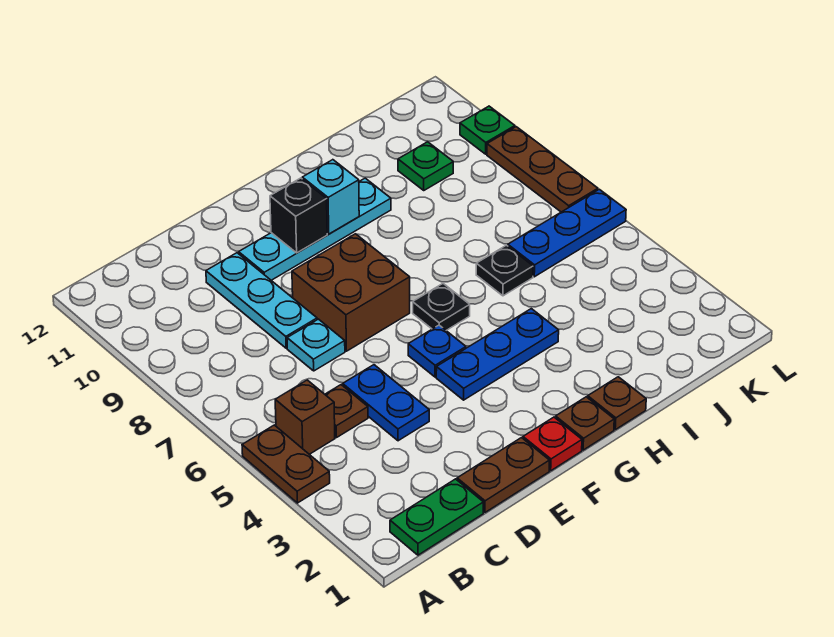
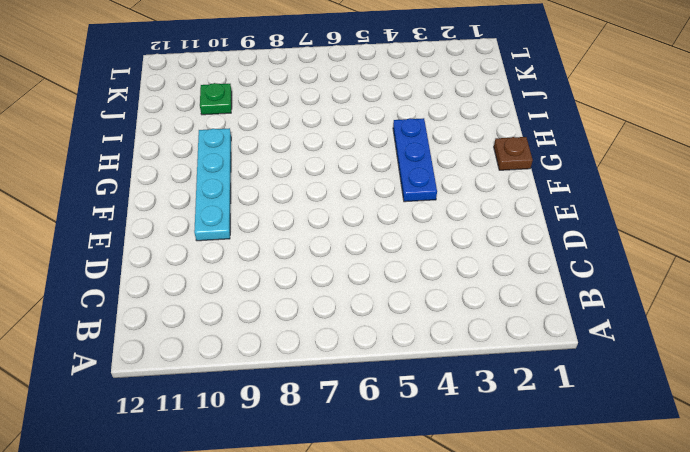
none -> brown plate A4:A5 level 1
none -> green plate B1:C1 level 1
none -> brown brick B5 level 1

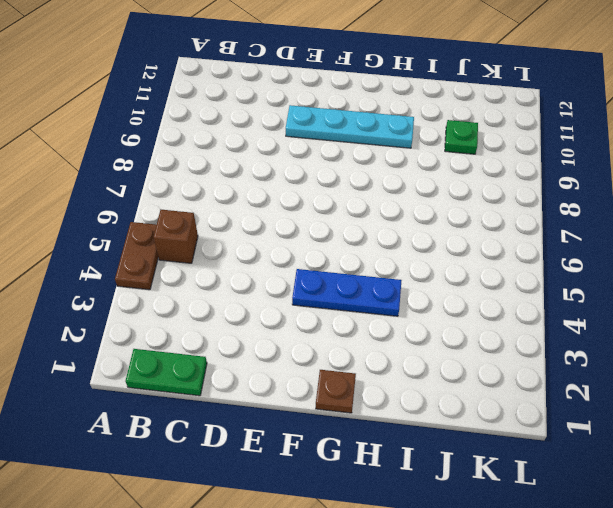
none -> brown plate C5 level 1
none -> brown plate D1:E1 level 1
none -> blue plate D4:D5 level 1

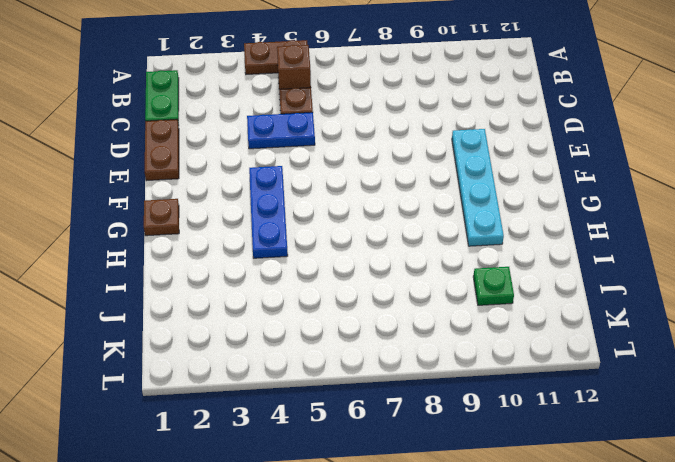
none -> cyan plate D7 level 1
none -> cyan plate D8:D10 level 1
none -> brown brick E7:F8 level 1

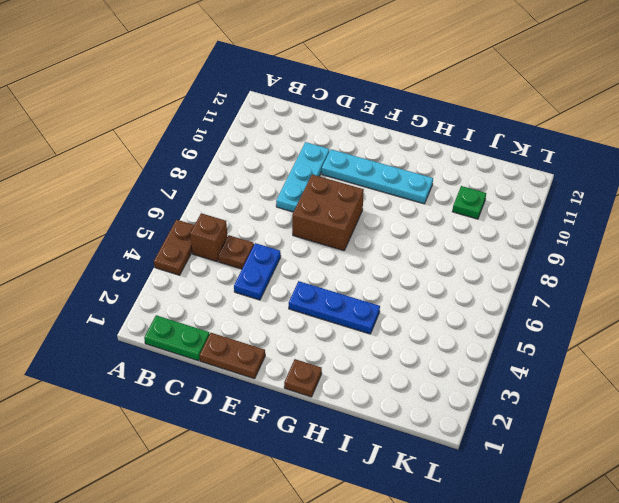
none -> cyan plate D7 level 1
none -> red plate F1 level 1
none -> blue plate F5 level 1

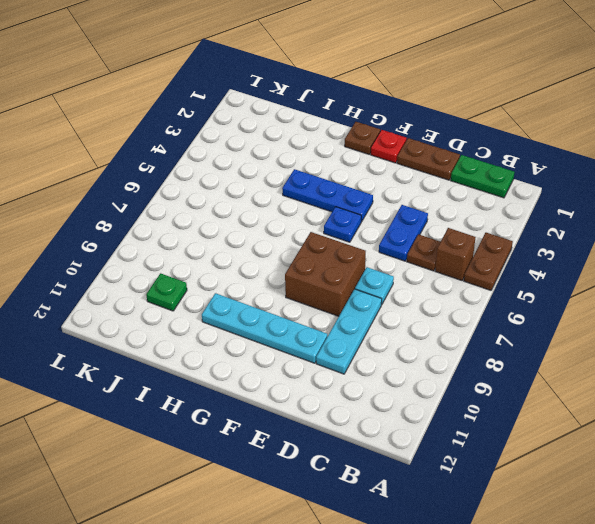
none -> black plate G6 level 1
none -> brown plate H1 level 1
none -> black plate I6 level 1

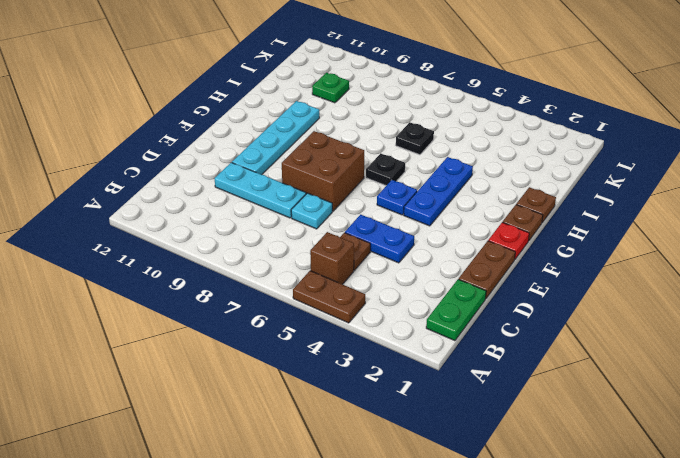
none -> blue plate J6:L6 level 1
none -> brown plate L7:L9 level 1
none -> green plate L10 level 1

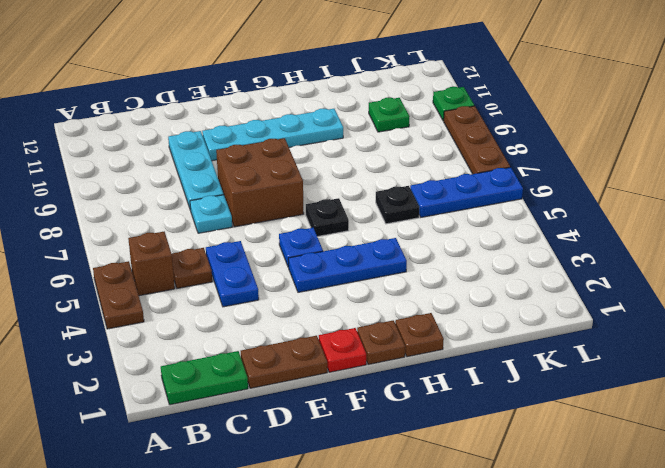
none -> black brick F10 level 2
none -> cyan brick G10 level 2

